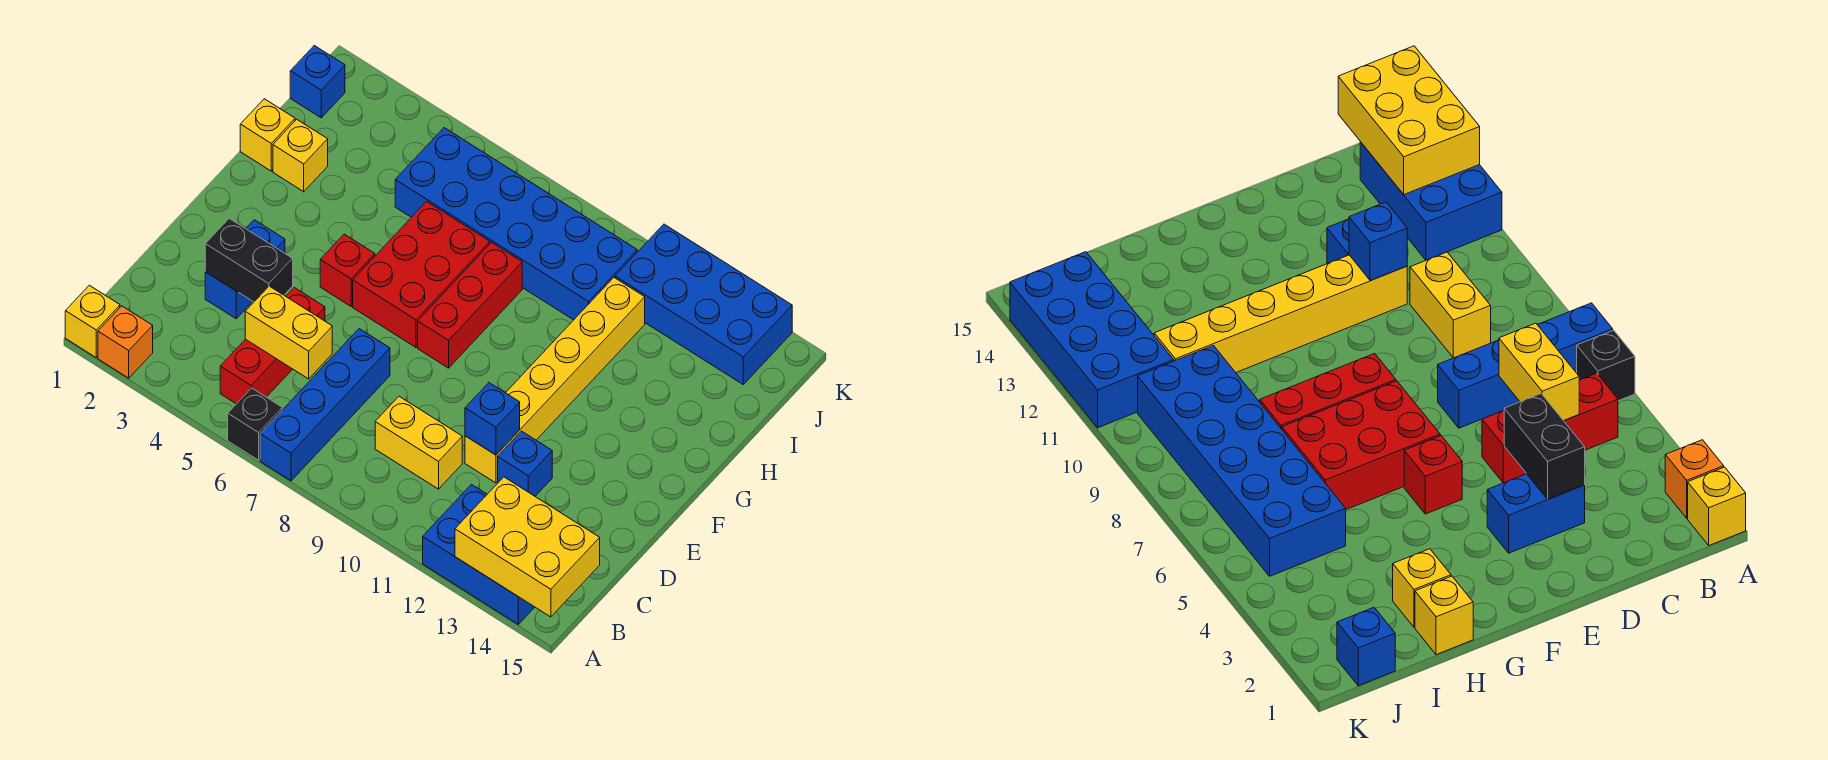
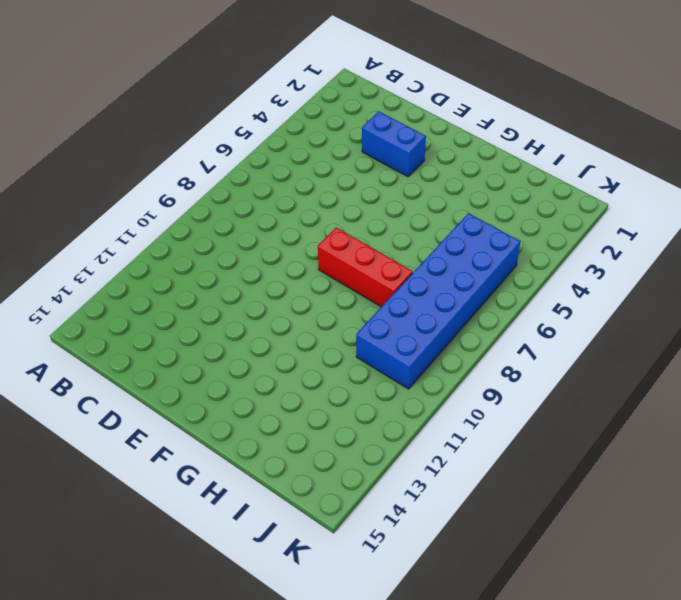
none -> yellow brick A1 level 1
none -> orange brick A2 level 1
none -> black brick A6 level 1

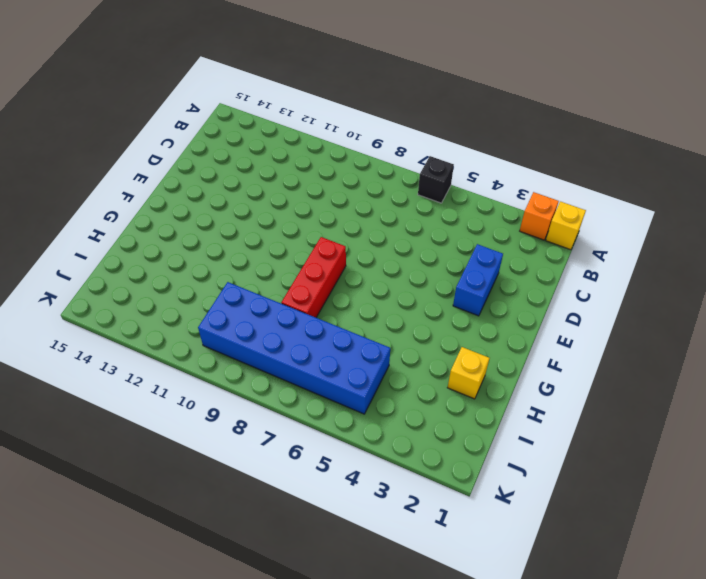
none -> blue brick A7:D7 level 1
none -> blue brick A12:B14 level 1
none -> red brick B5:D5 level 1

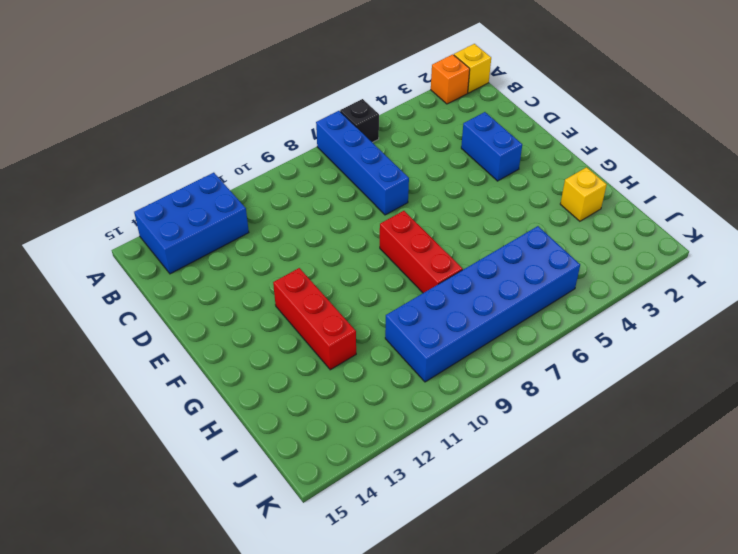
red brick F12:H12 level 1 -> red brick B5:D5 level 1
none -> yellow brick C9:C10 level 1
none -> yellow brick D11:I11 level 1
none -> blue brick D12 level 1

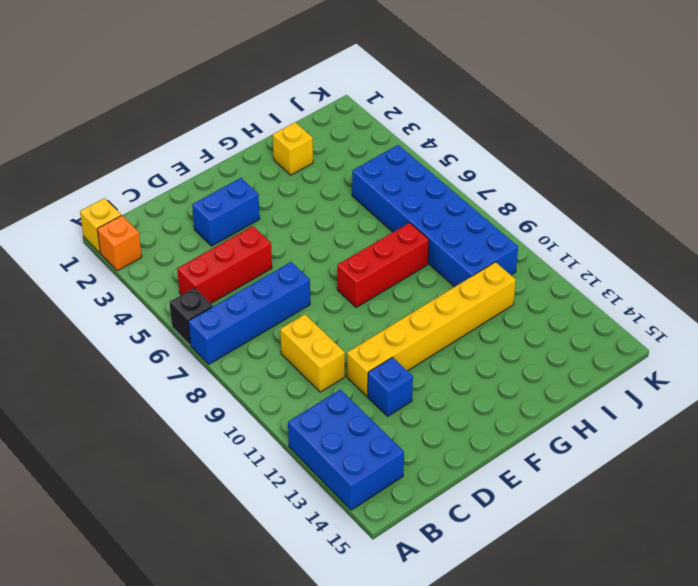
none -> red brick F5 level 1
none -> red brick F6:H7 level 1
none -> yellow brick H1 level 1

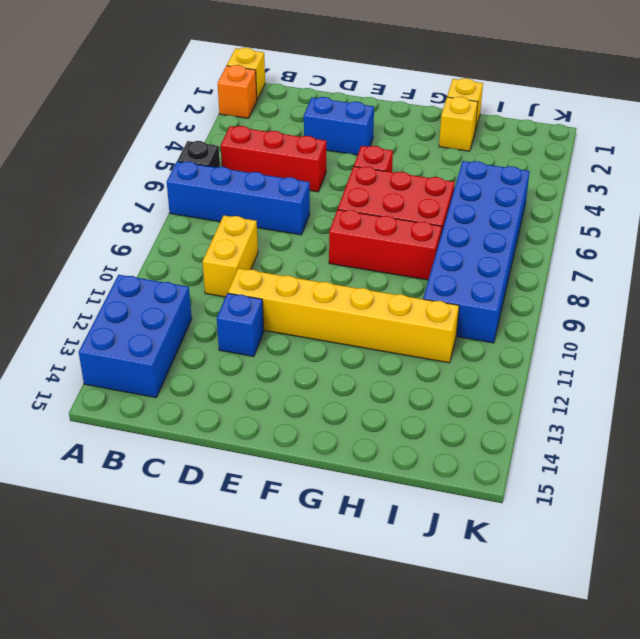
none -> blue brick J1 level 1
none -> blue brick J11:K14 level 1
none -> yellow brick A13:B15 level 2

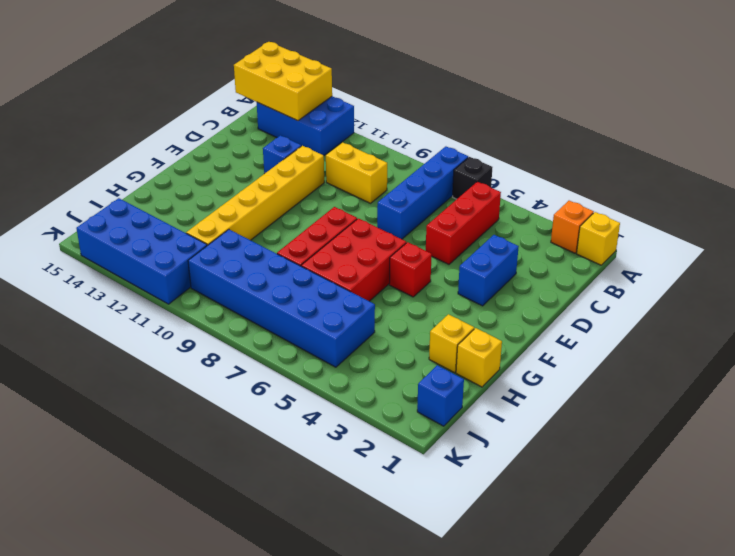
none -> yellow brick C5:C6 level 2
none -> black brick D3:D4 level 2
none -> blue brick D11 level 2

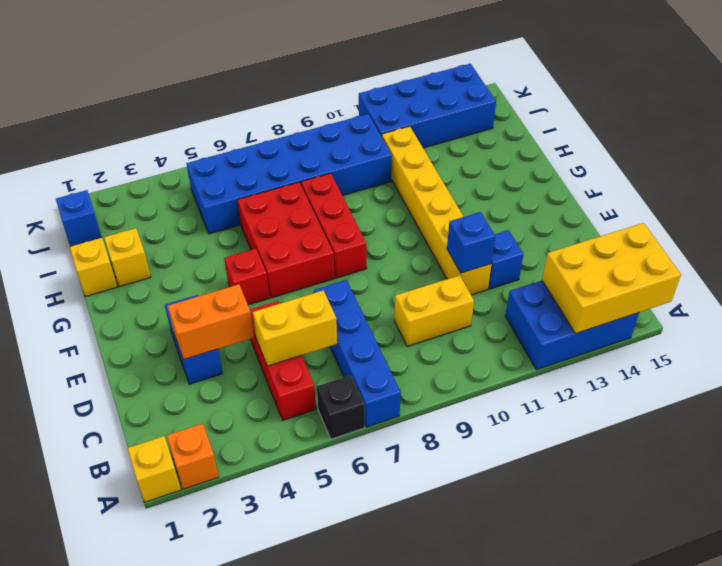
orange brick D3:D4 level 2 -> black brick D3:D4 level 2

